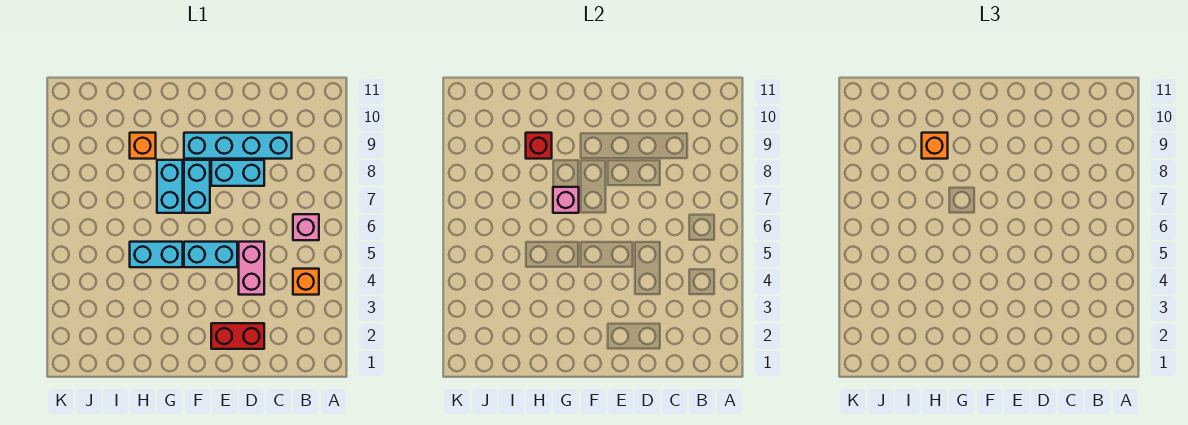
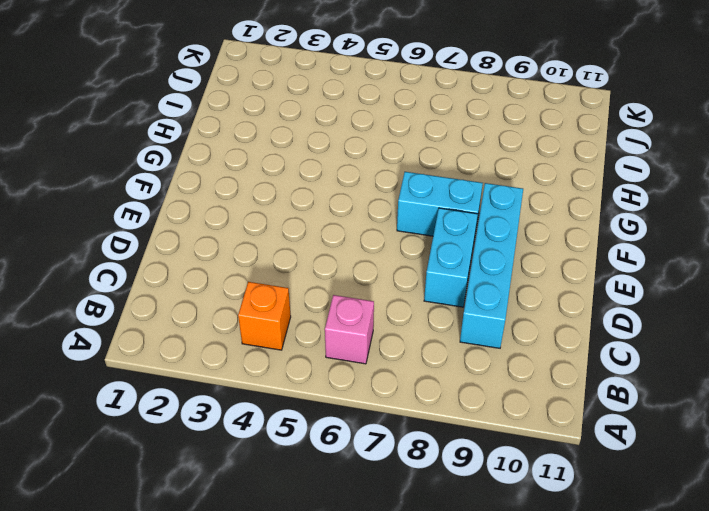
none -> red brick D2:E2 level 1
none -> pink brick D4:D5 level 1
none -> cyan brick E5:F5 level 1

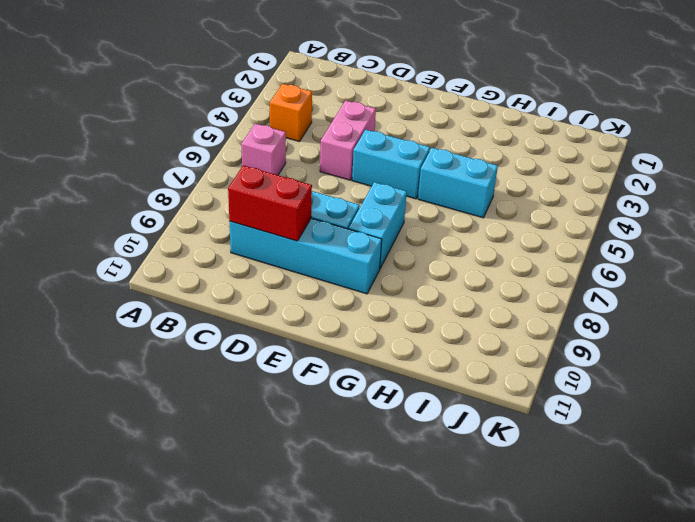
red brick C9:D9 level 2 -> red brick D2:E2 level 1
none -> cyan brick G7:G8 level 1
none -> orange brick H9 level 1
none -> pink brick G7 level 2

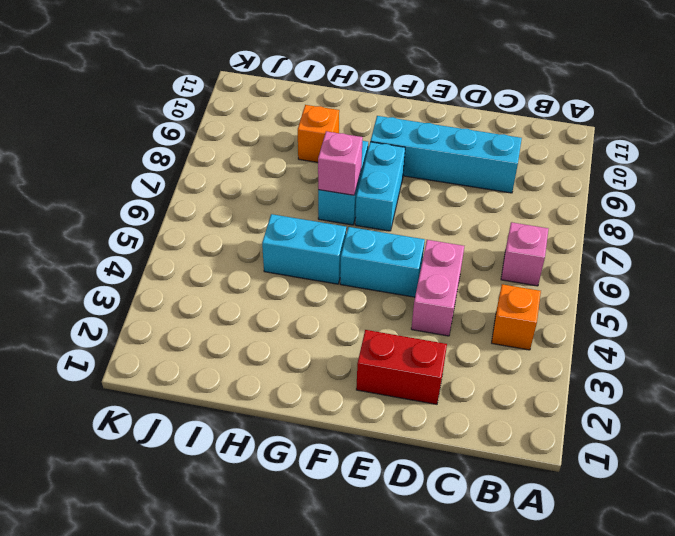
none -> cyan brick D8:E8 level 1
none -> red brick H9 level 2
none -> orange brick H9 level 3

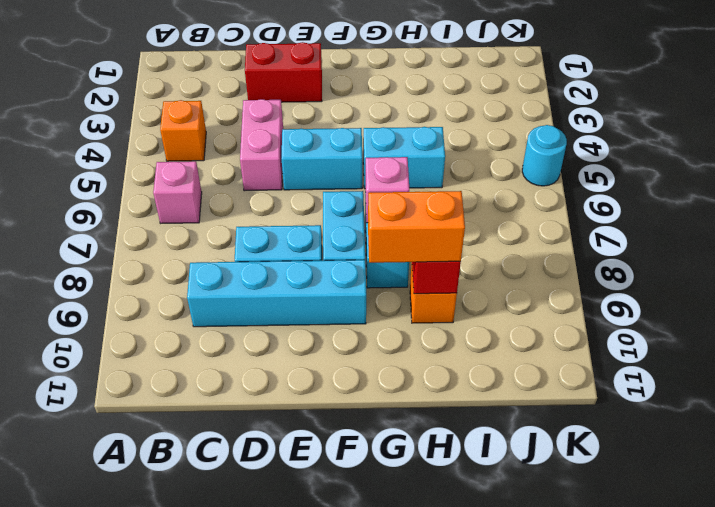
orange brick G9:H9 level 3 -> orange brick H9 level 3
cyan round brick K5 level 1 -> none

